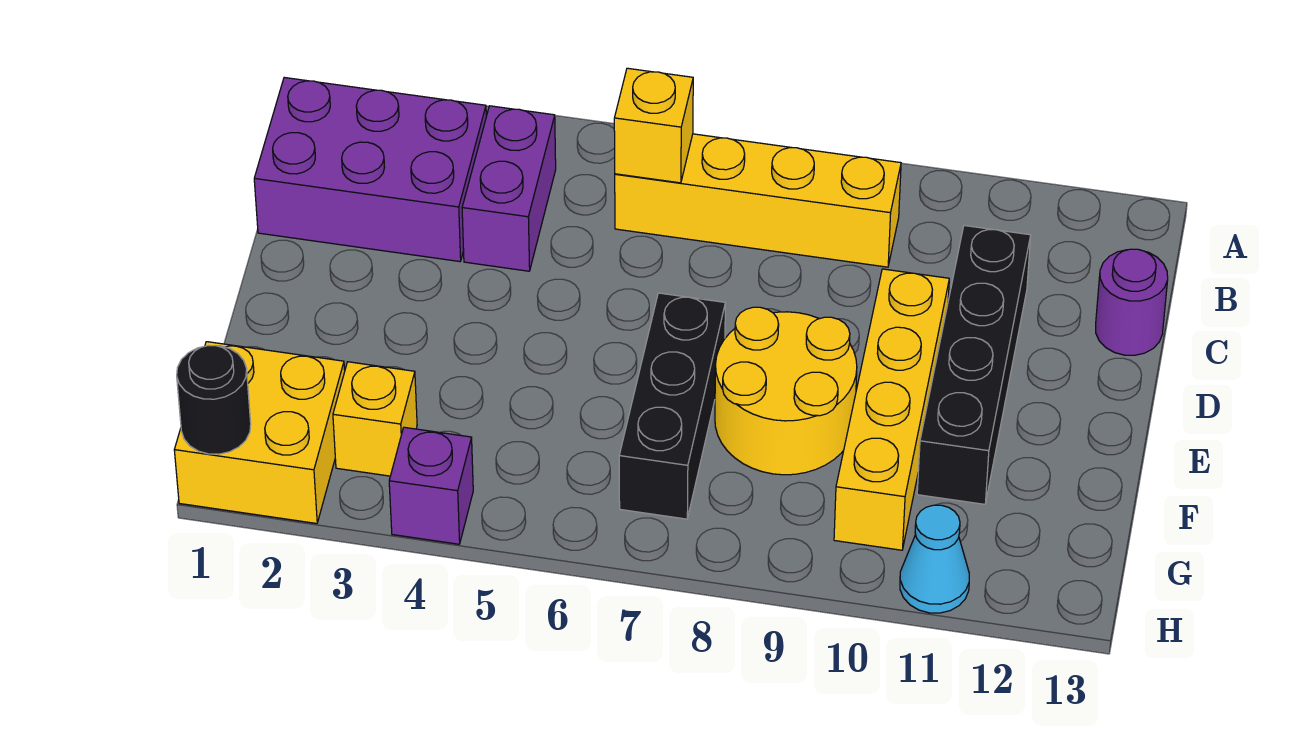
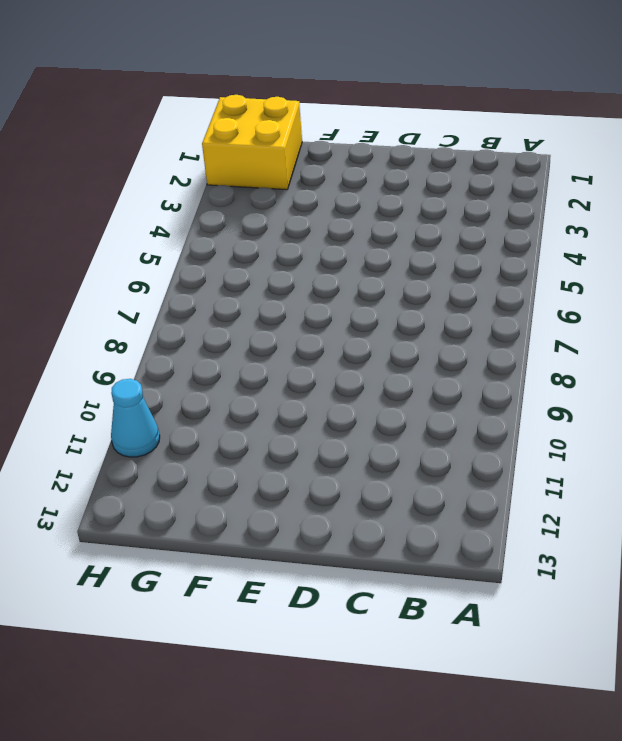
none -> purple brick B1:C3 level 1
none -> purple brick B4:C4 level 1
none -> yellow brick B6:B9 level 1

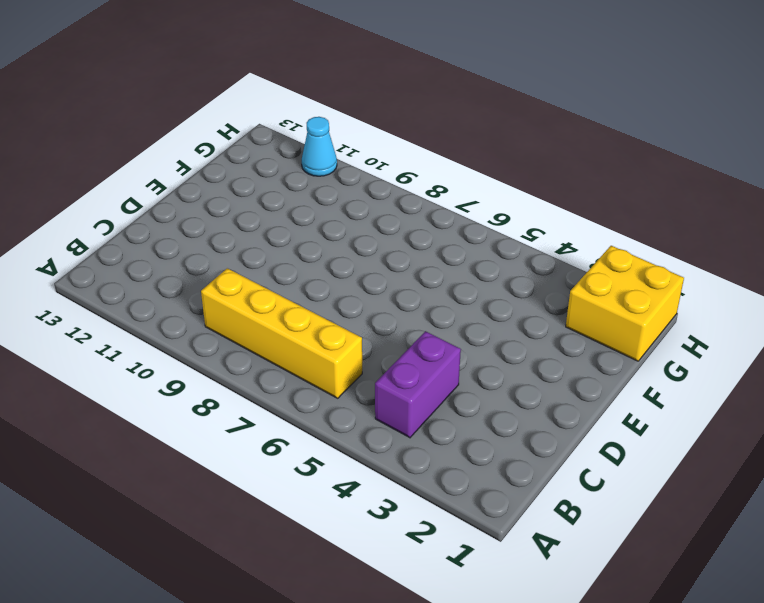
none -> purple brick B1:C3 level 1
none -> black brick C11:F11 level 1
none -> purple round brick C13 level 1

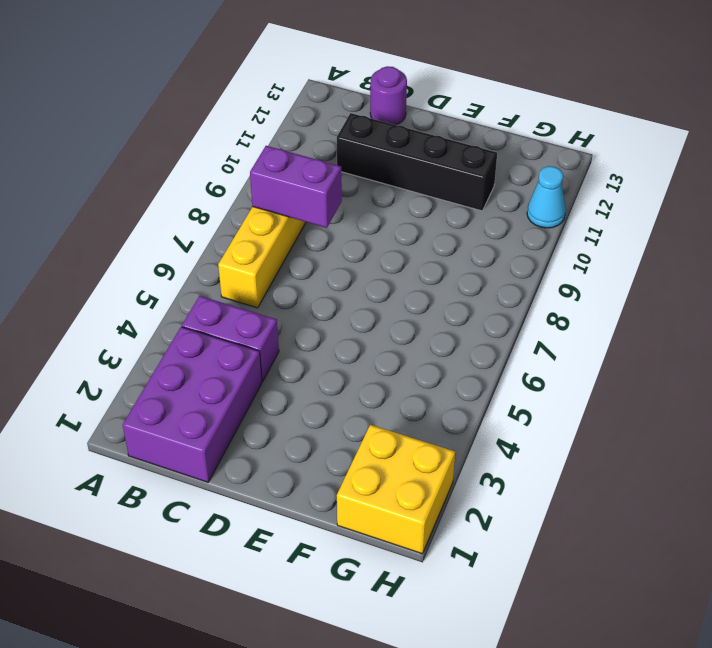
purple brick B8:C8 level 2 -> none
none -> yellow brick D10:G10 level 1
none -> black brick E7:G7 level 1
none -> yellow round brick E8:F9 level 1

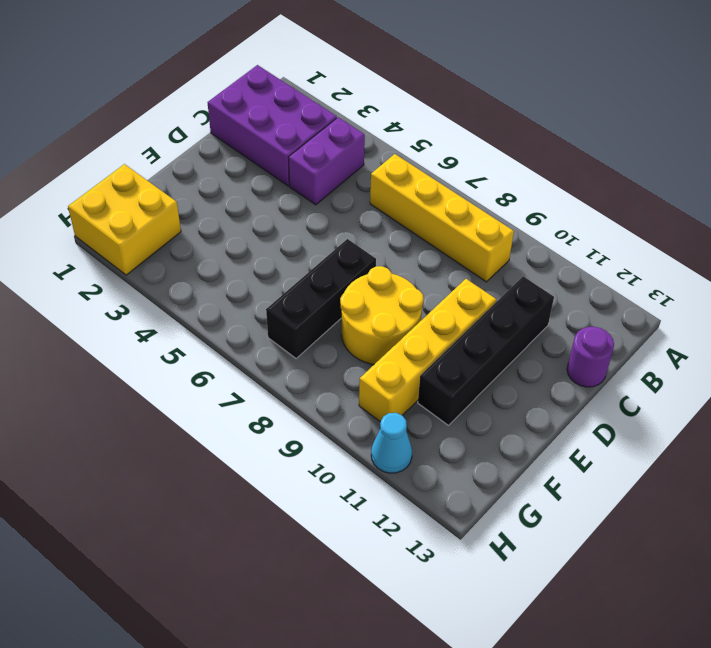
none -> yellow brick G3 level 1
none -> purple brick H4 level 1
none -> yellow brick B6 level 2

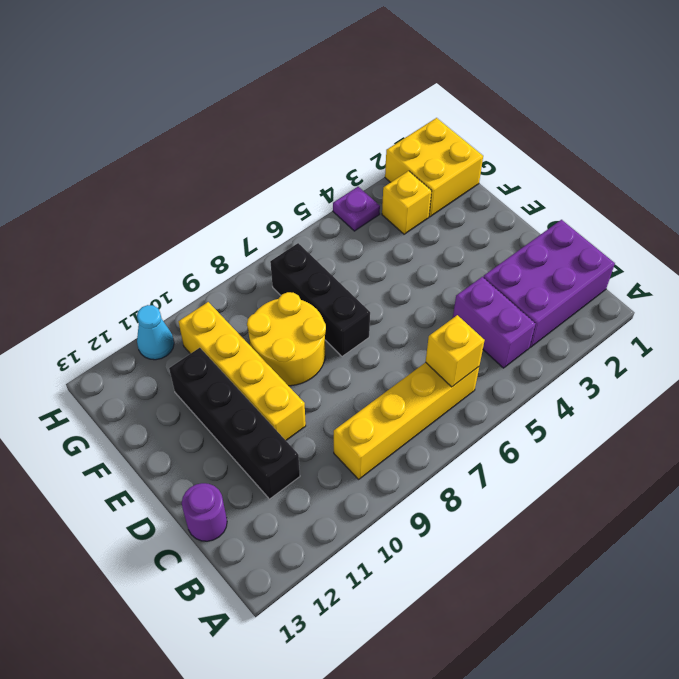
purple plate H4 level 1 -> purple brick H4 level 1
none -> black round brick H1 level 2

